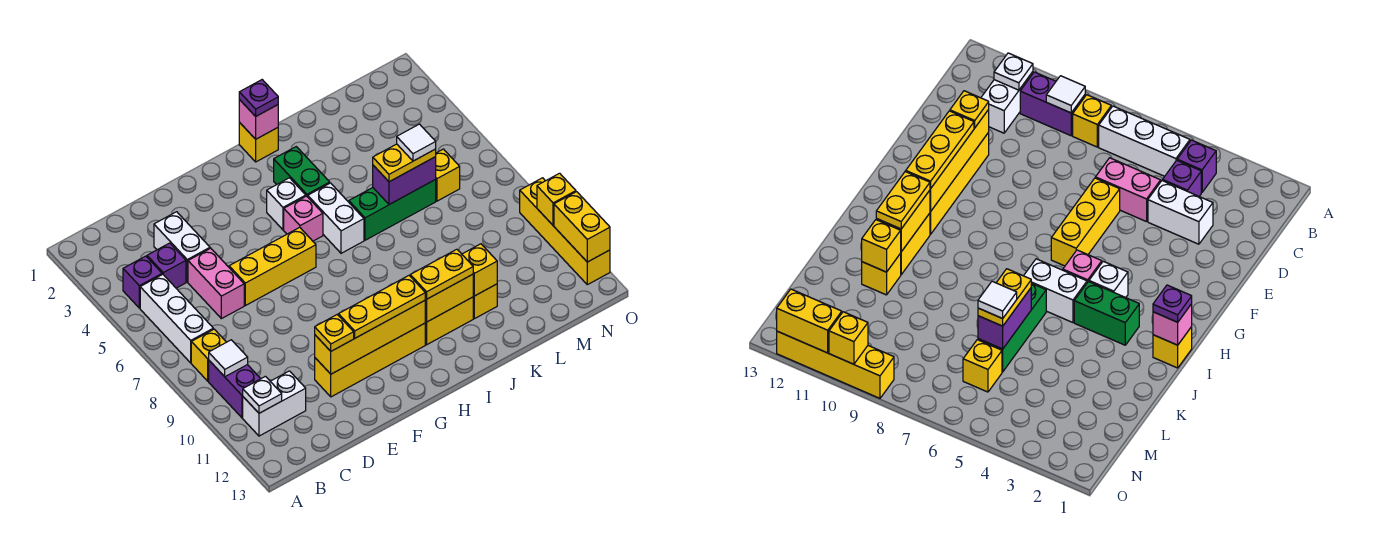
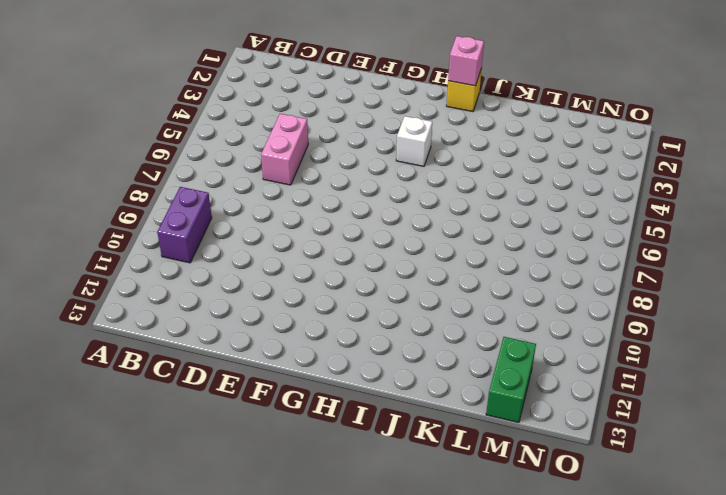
green brick M12:M13 level 1 -> green brick I3:I4 level 1
none -> purple brick B4 level 1
none -> white brick B5:B7 level 1
none -> yellow brick B8 level 1
none -> white brick B11:C11 level 1

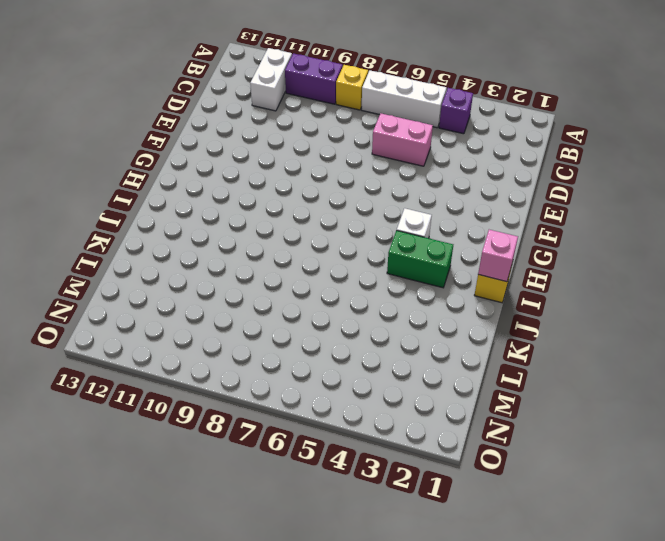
none -> purple brick C4 level 1
none -> white brick D3:D4 level 1
none -> yellow brick E6:G6 level 1
none -> yellow brick E11:H11 level 1

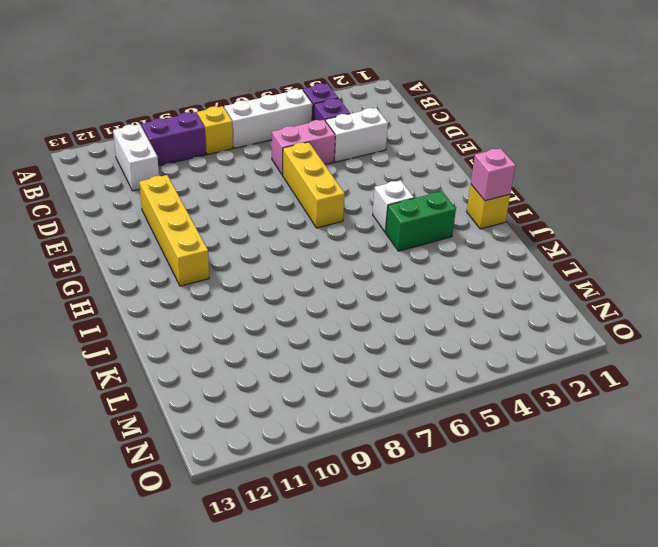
none -> pink brick H5 level 1
none -> white brick I5:I6 level 1
none -> yellow brick I11:J11 level 1
none -> green brick J6:L6 level 1

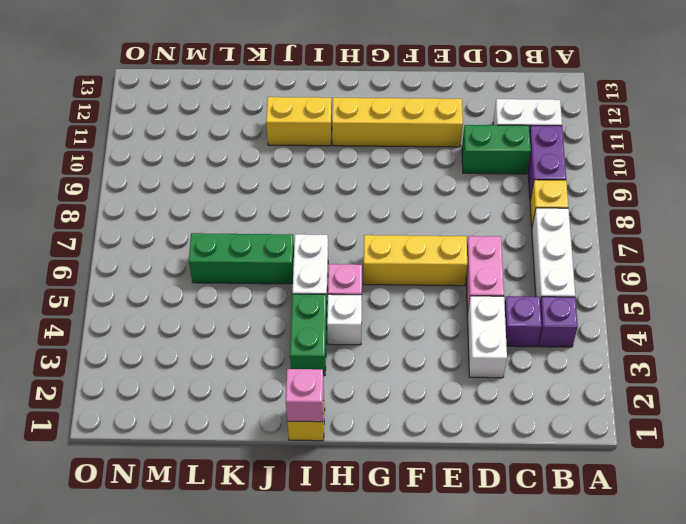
green brick C10:D10 level 1 -> none
none -> yellow brick K11 level 1
none -> yellow brick M6 level 1
none -> yellow brick O9:O12 level 1
none -> white tile B9 level 2

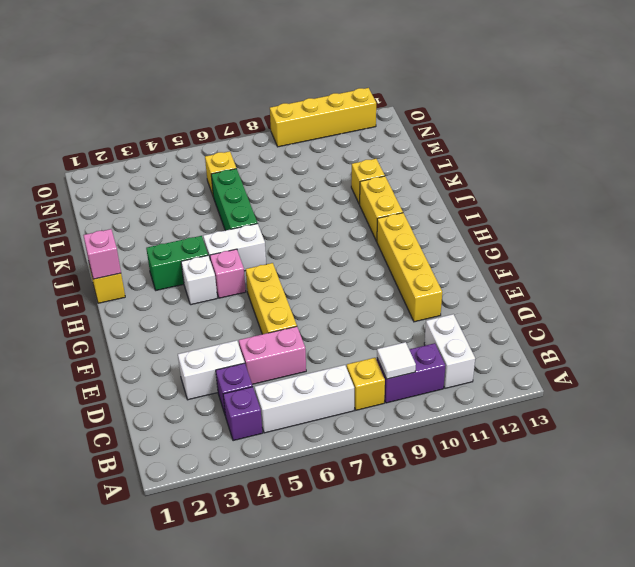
none -> white plate B11 level 2
none -> yellow brick E11:H11 level 2
none -> yellow brick I11:J11 level 2
none -> purple brick K6:L6 level 2

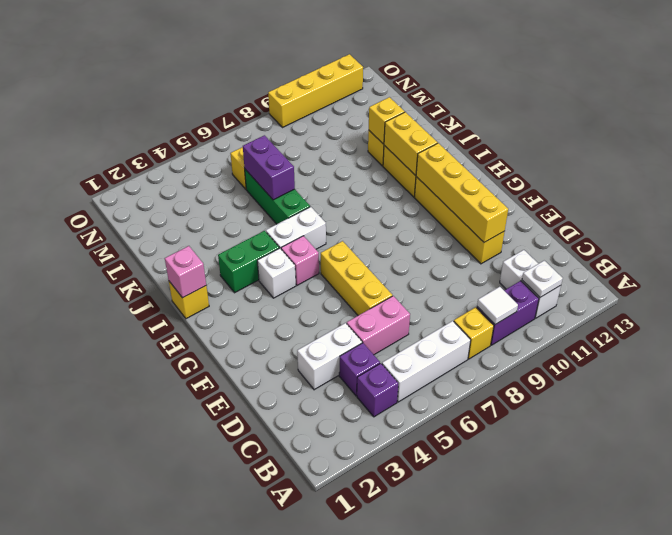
none -> yellow brick O10 level 2
none -> yellow brick O11:O12 level 2
none -> yellow plate E11 level 3
none -> yellow plate F11:H11 level 3

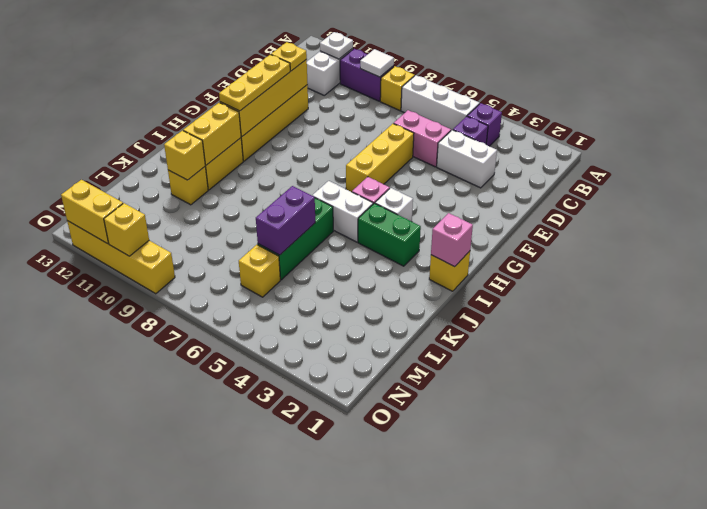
none -> purple plate I1 level 3
none -> yellow plate I11:J11 level 3
none -> yellow plate K6:L6 level 3
none -> white tile L6 level 4

